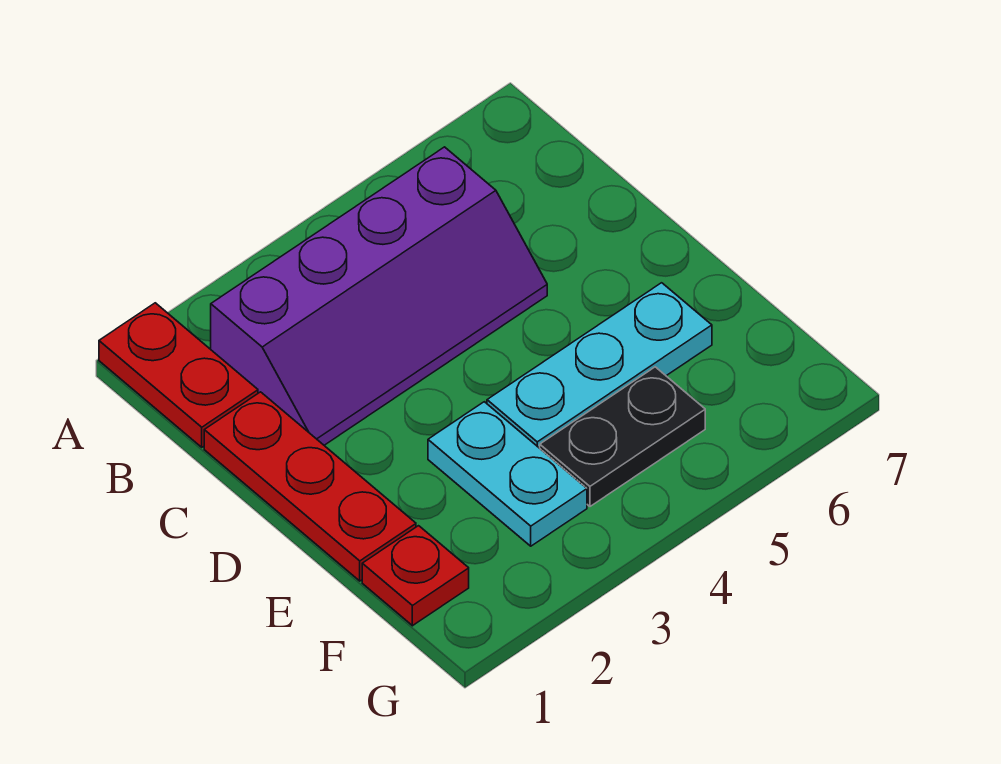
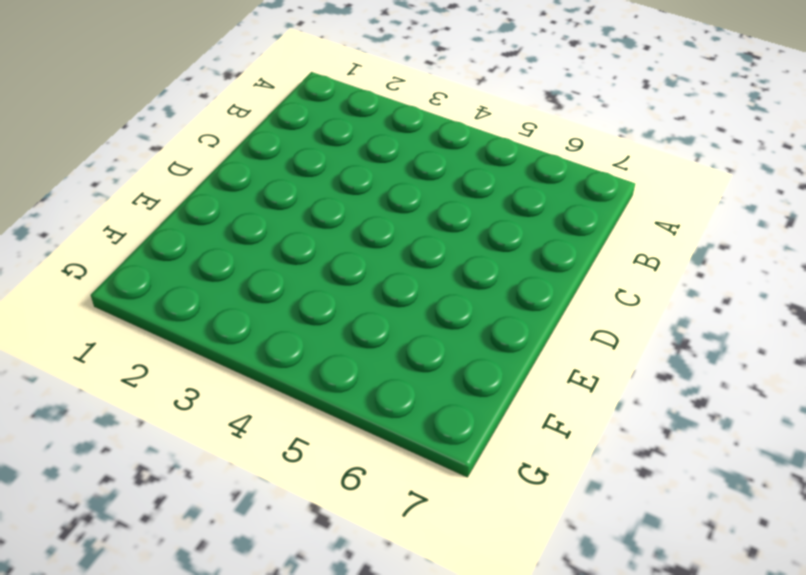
none -> red plate A1:B1 level 1
none -> purple slope B2:C5 level 1 top B

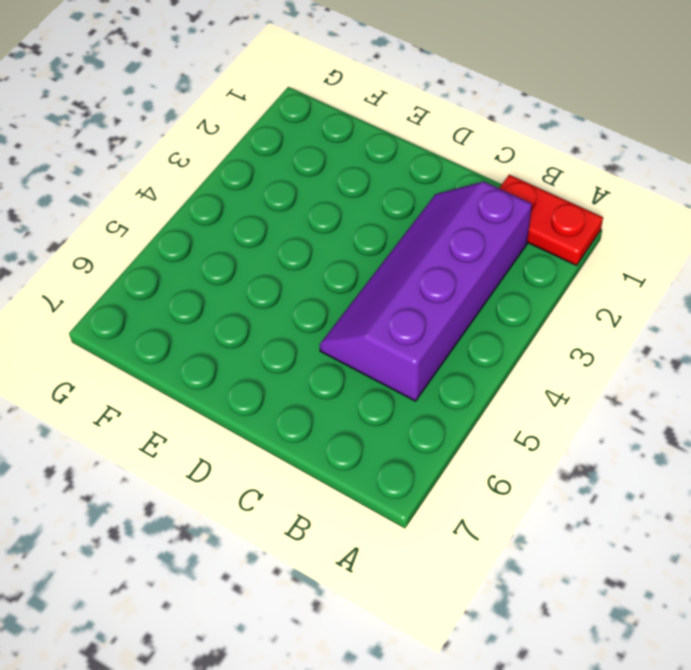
none -> red plate C1:E1 level 1
none -> cyan plate E3:F3 level 1

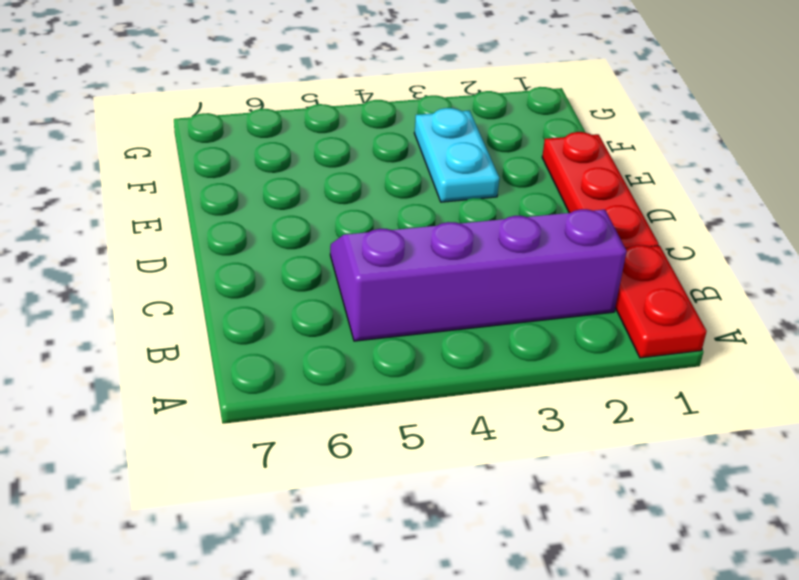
none -> cyan plate E4:E6 level 1
none -> red plate F1 level 1

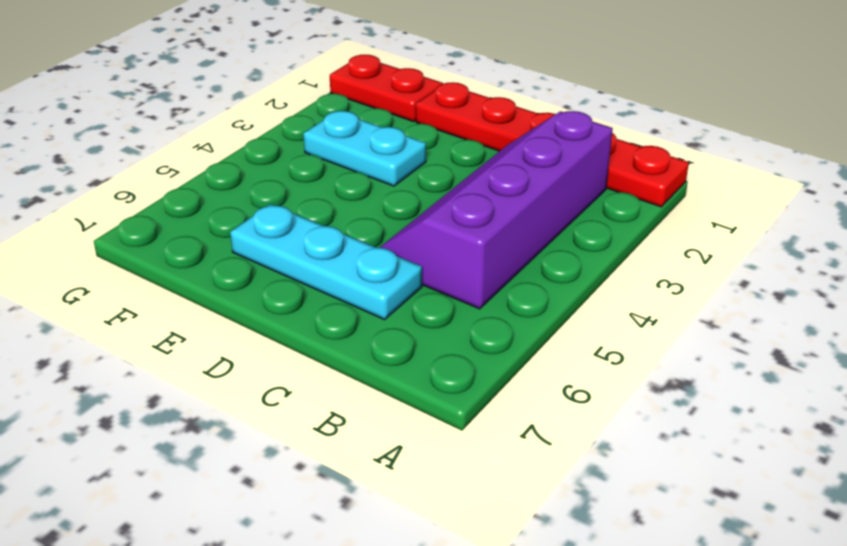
cyan plate C6:E6 level 1 -> cyan plate E4:E6 level 1
red plate F1:G1 level 1 -> red plate F1 level 1
none -> black plate F4:F5 level 1

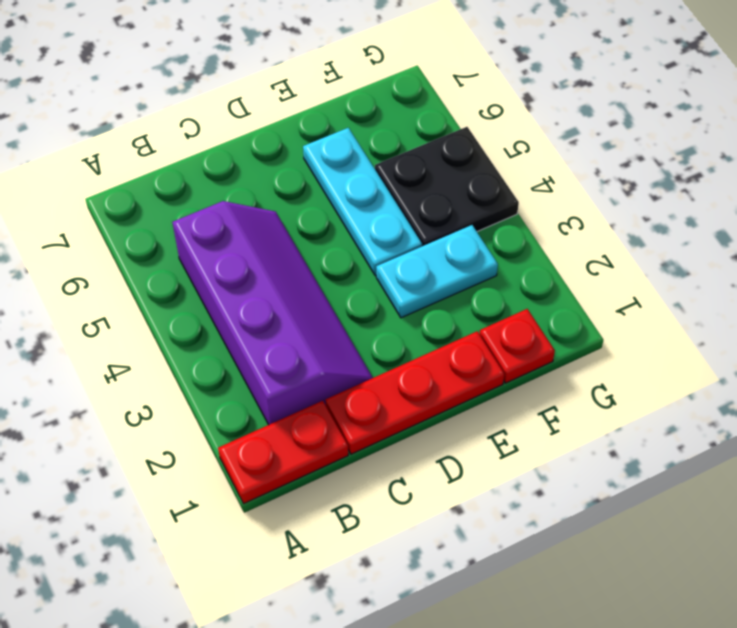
black plate F4:G5 level 1 -> black plate F4:F5 level 1

